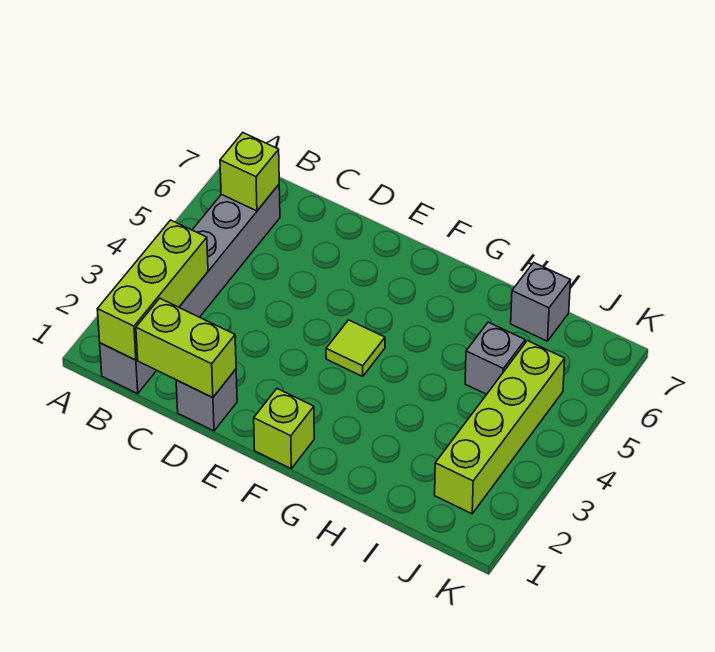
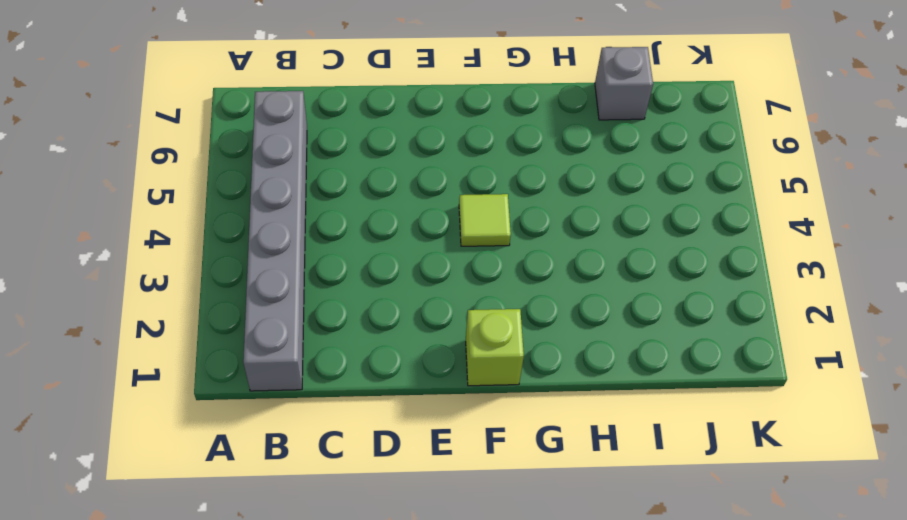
none -> grey brick D1 level 1
none -> grey brick I5 level 1

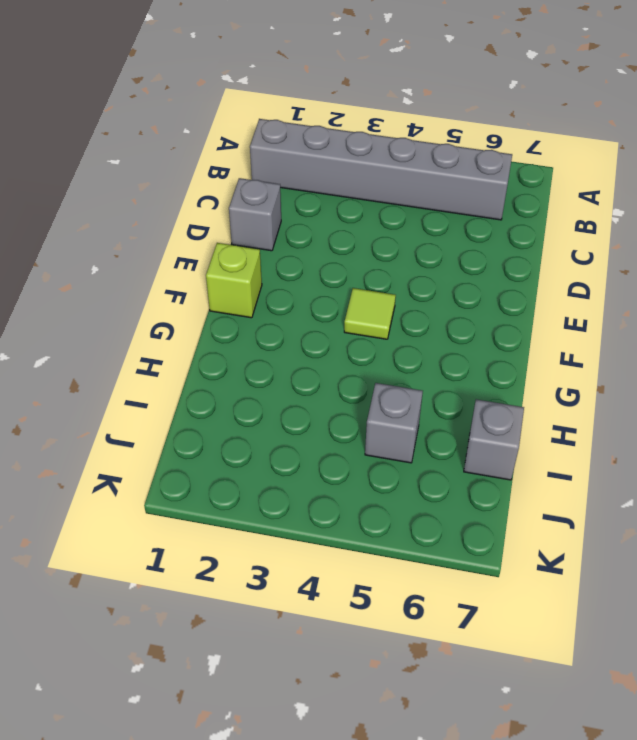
none -> lime brick J2:J5 level 1
none -> lime brick B1:B3 level 2

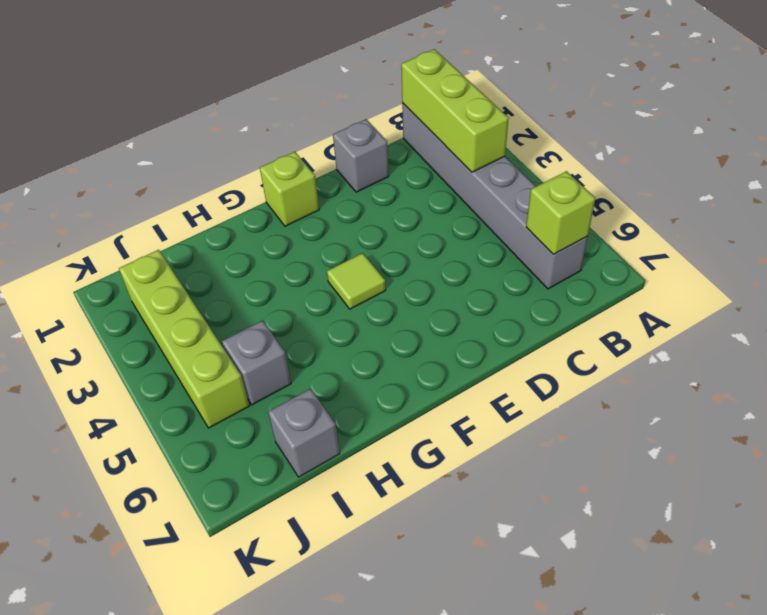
none -> lime brick C1:D1 level 2

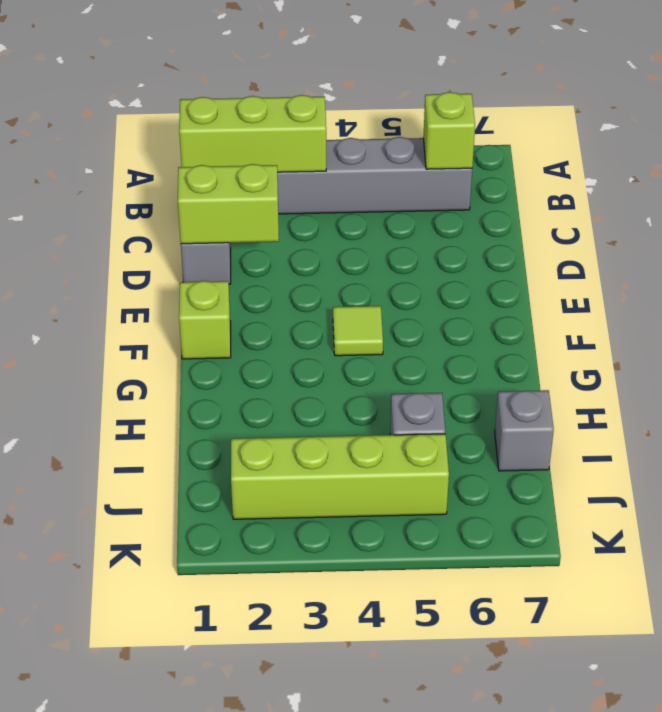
lime brick D1:D2 level 2 -> lime brick C1:D1 level 2

